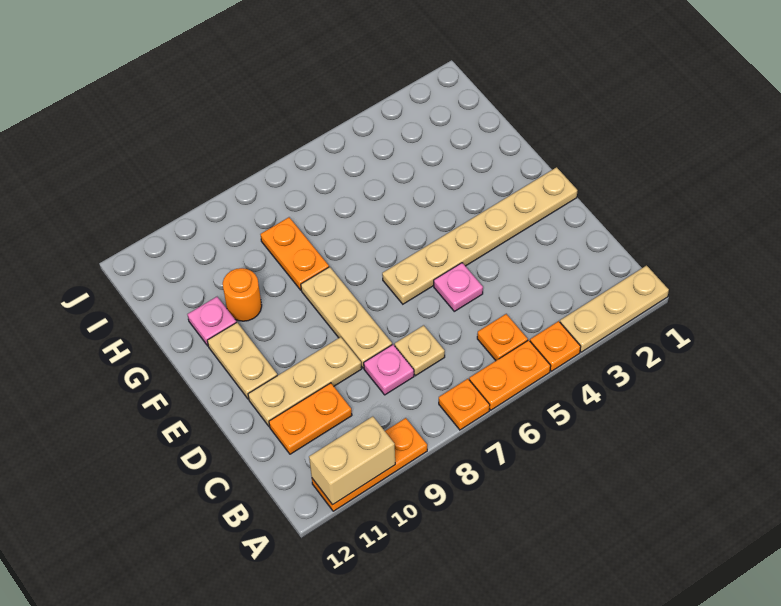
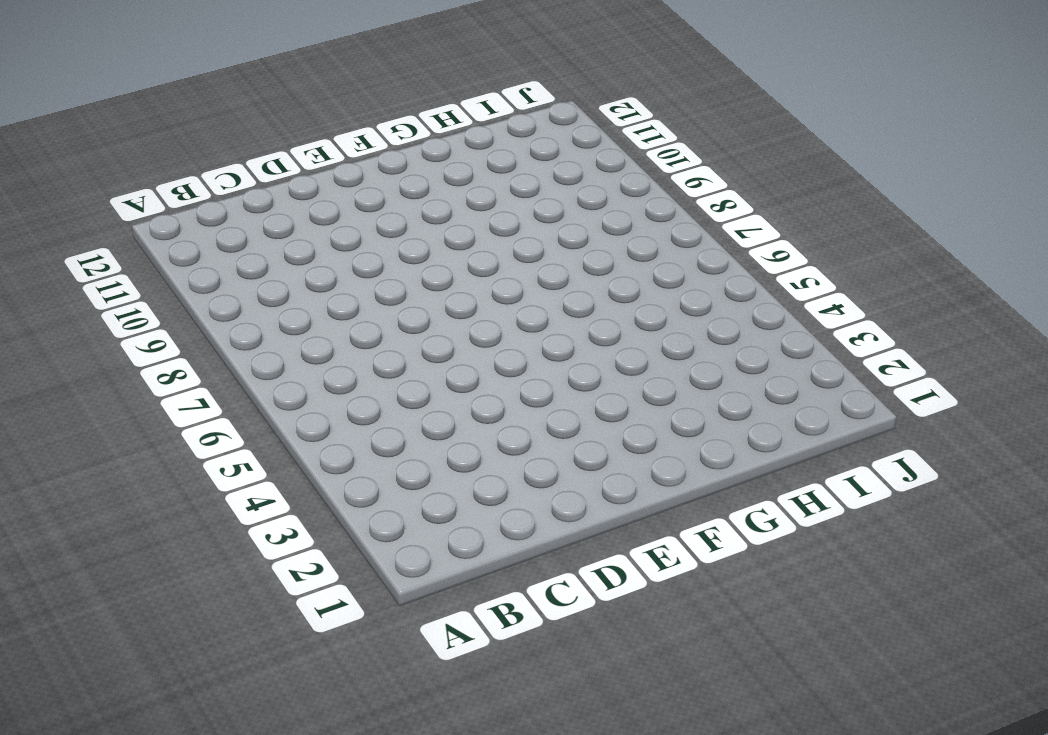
none -> tan plate A1:A3 level 1
none -> orange plate A4 level 1
none -> orange plate A5:A6 level 1

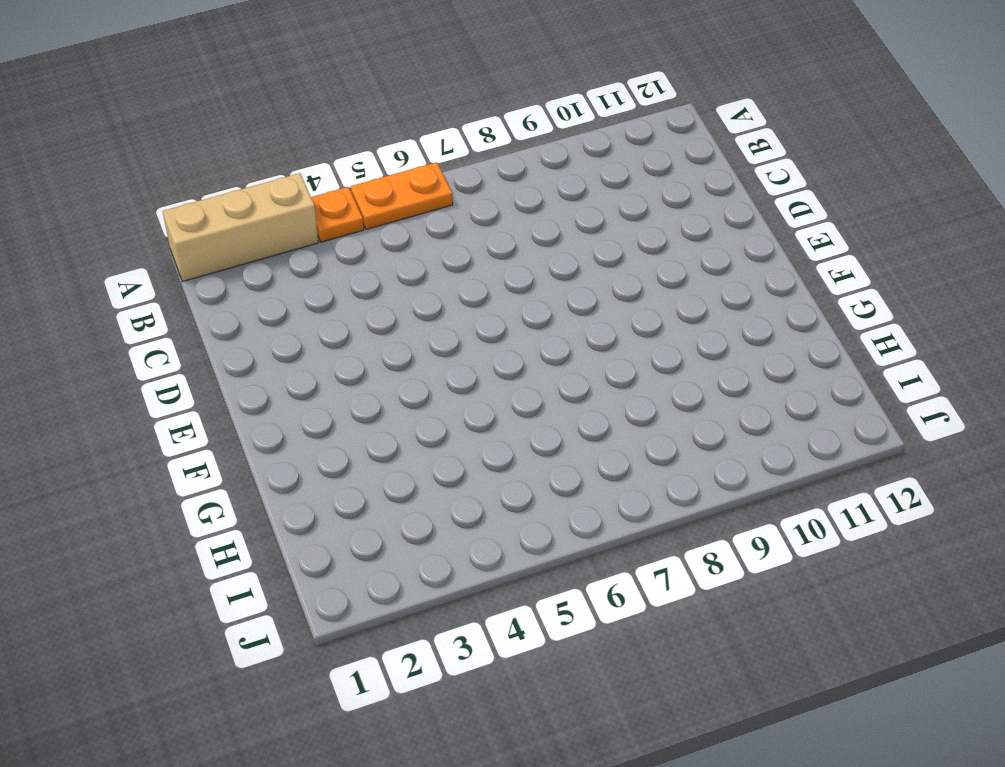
tan brick A1:A3 level 1 -> tan plate A1:A3 level 1
none -> orange plate A7 level 1
none -> orange plate A9:A11 level 1
none -> orange plate B5 level 1

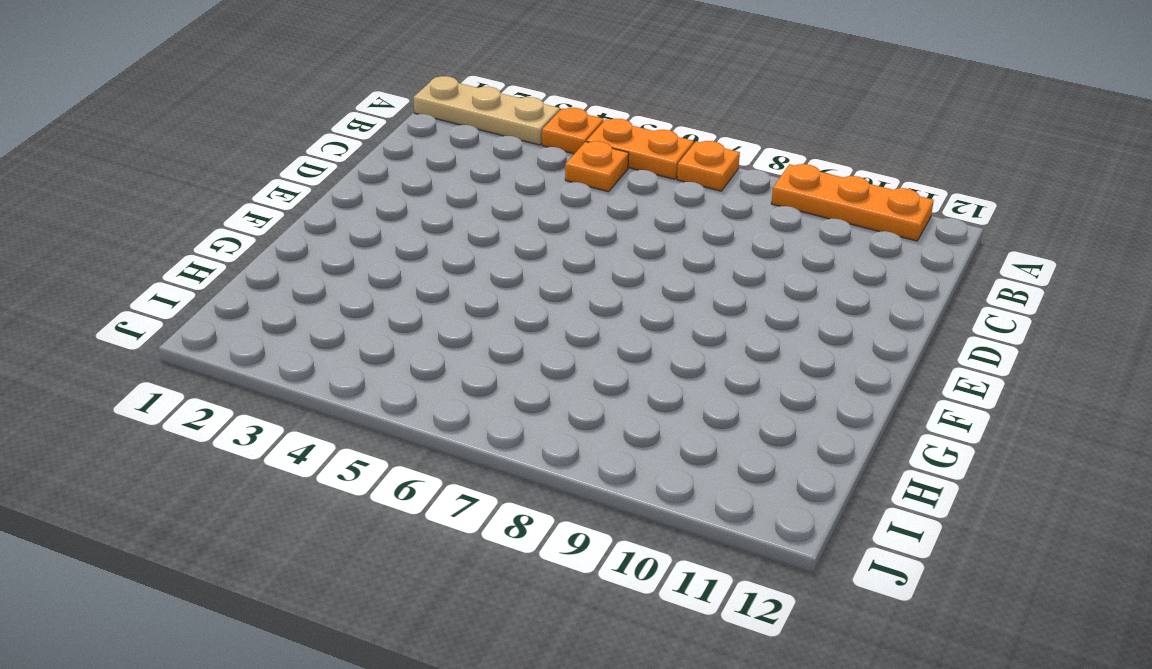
none -> tan plate C7 level 1
none -> pink plate C8 level 1
none -> orange plate C10:C11 level 1

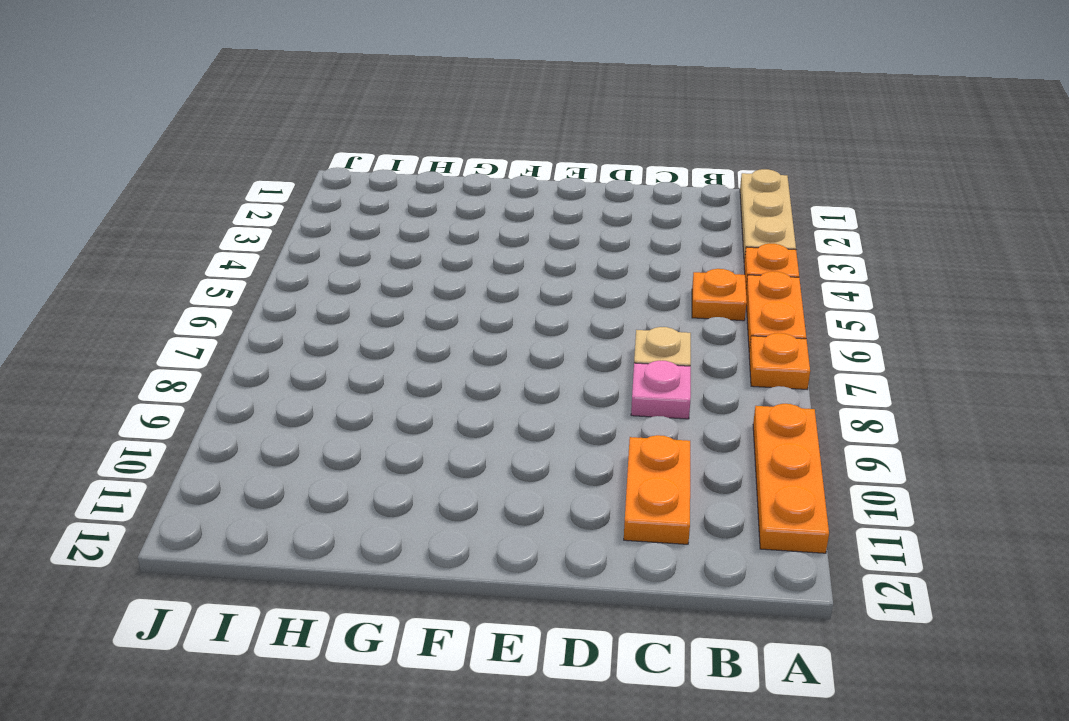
none -> pink plate D5 level 1
none -> tan plate D8:F8 level 1
none -> tan plate D9:D11 level 1

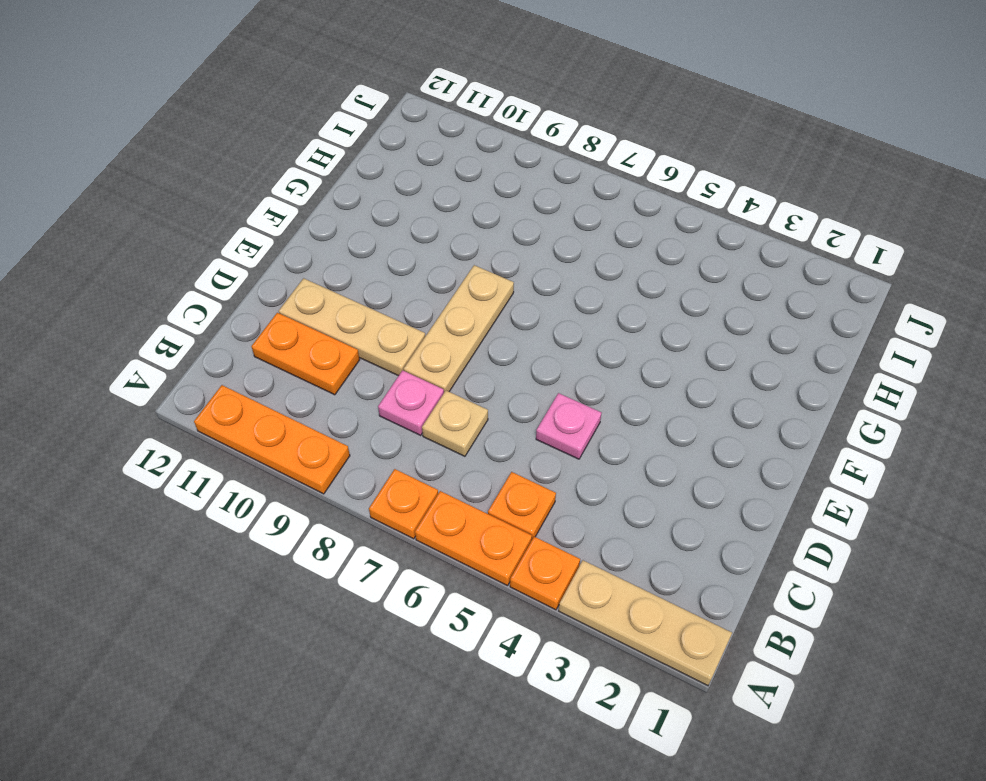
none -> tan plate E1:E6 level 1
none -> tan plate E11:F11 level 1
none -> orange plate G8:H8 level 1

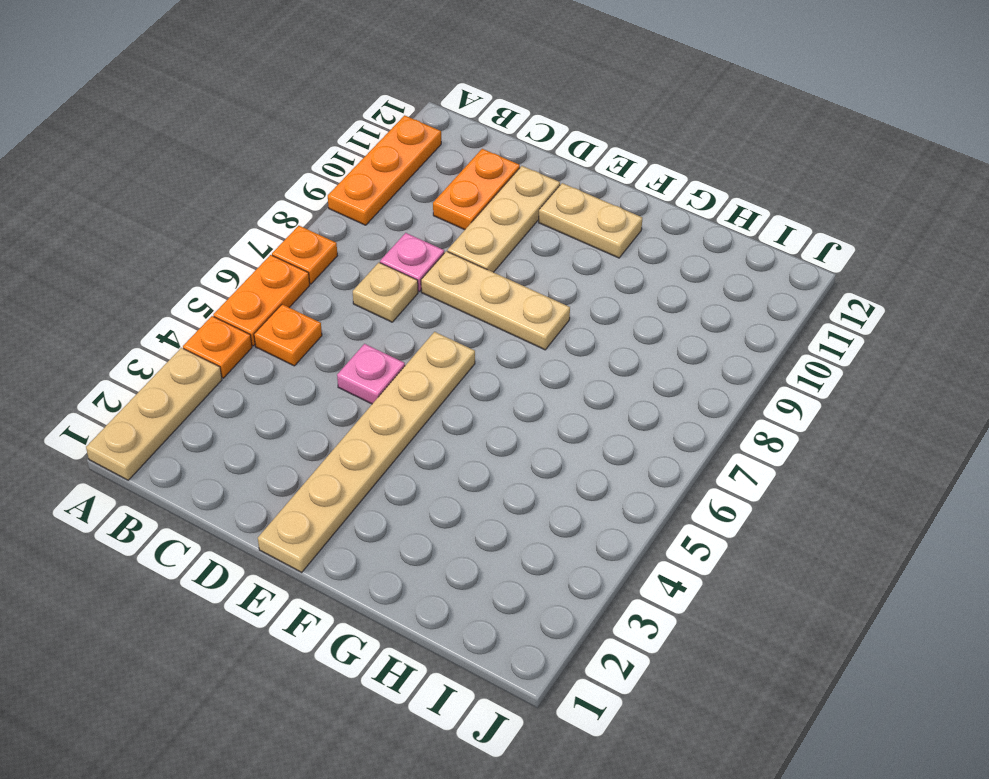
none -> orange plate G8:H8 level 1
none -> orange round brick G10 level 1
none -> pink plate G11 level 1

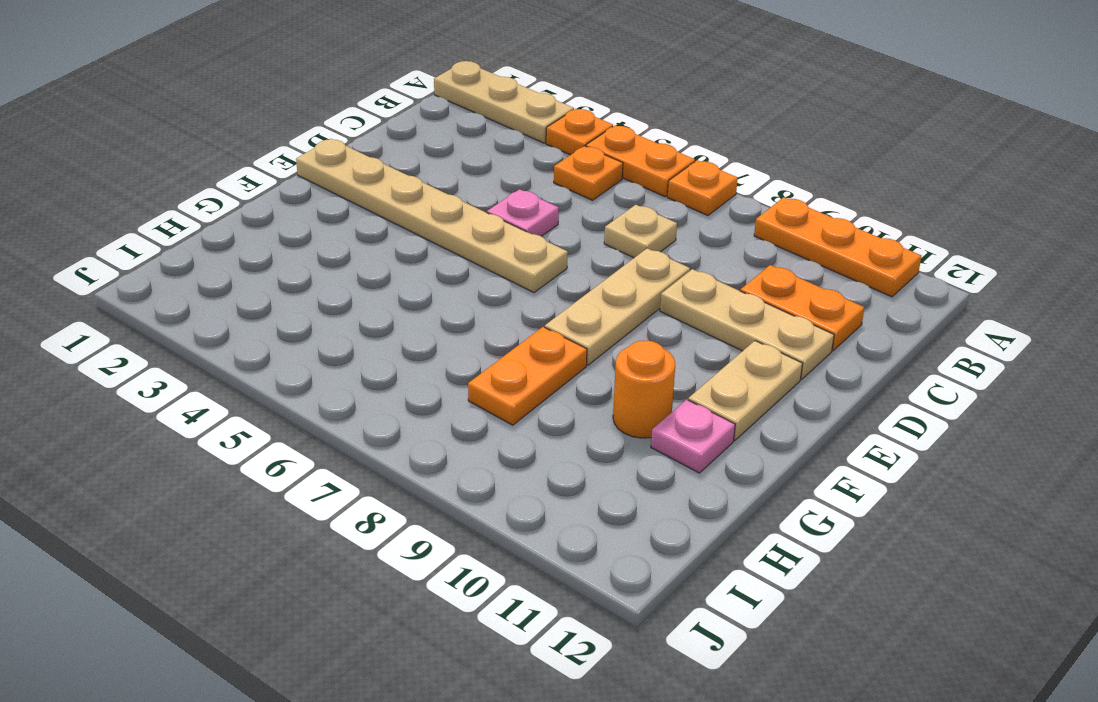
none -> pink plate C8 level 1
none -> tan brick A10:A11 level 2

